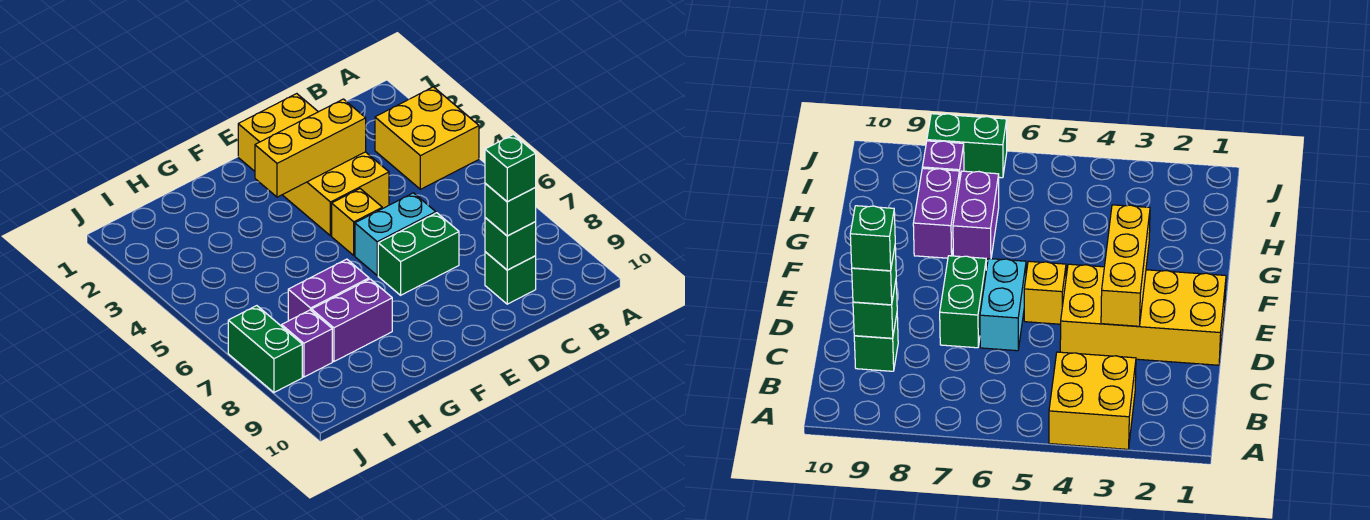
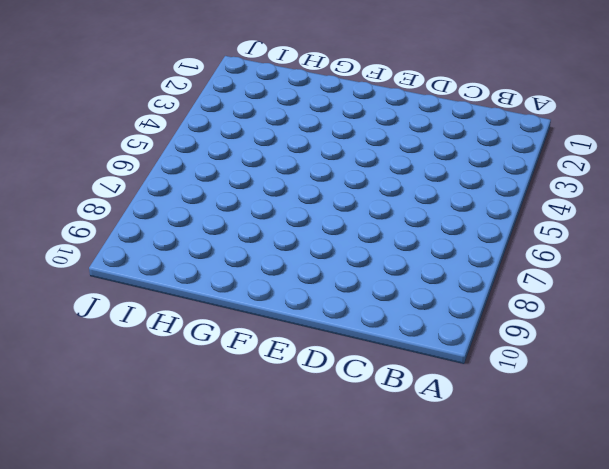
none -> yellow brick A3:B4 level 1
none -> green brick C9 level 1
none -> yellow brick D1:E4 level 1

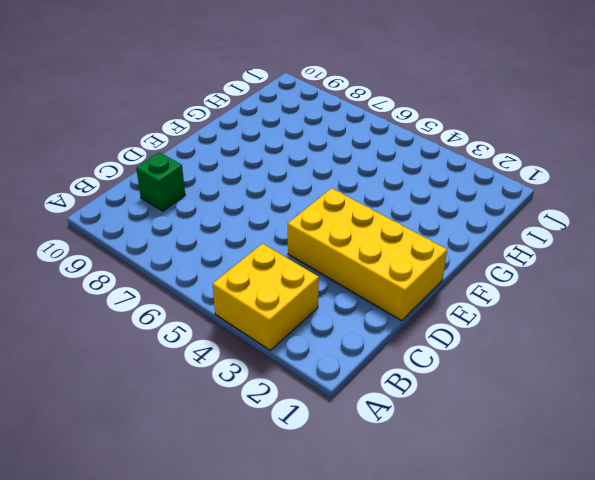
none -> cyan brick D6:E6 level 1
none -> green brick D7:E7 level 1
none -> yellow brick E5 level 1

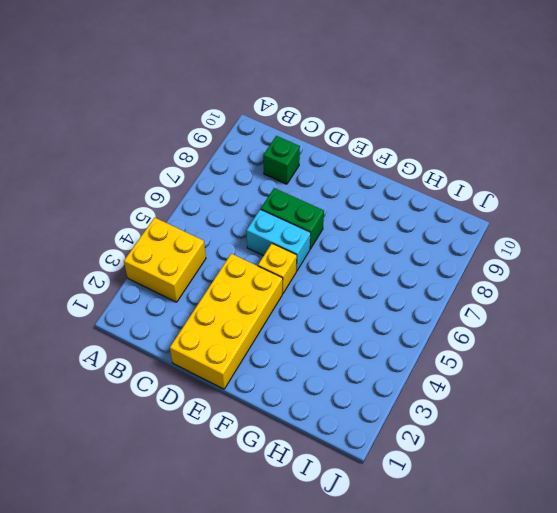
none -> purple brick G7:H7 level 1
none -> purple brick G8:H8 level 1
none -> purple brick I8 level 1

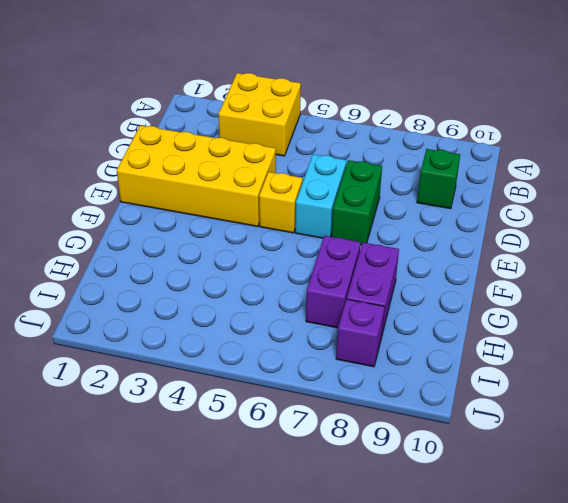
none -> green brick J7:J8 level 1
none -> green brick C9 level 2
none -> yellow brick D3:F3 level 2

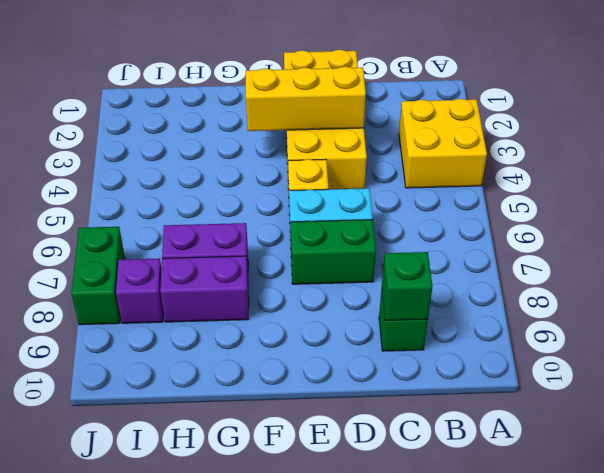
none -> green brick C9 level 3
none -> green brick C9 level 4

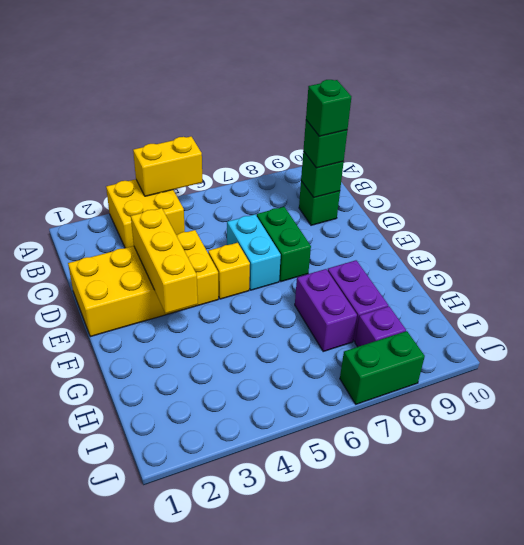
yellow brick A4:A5 level 2 -> none

